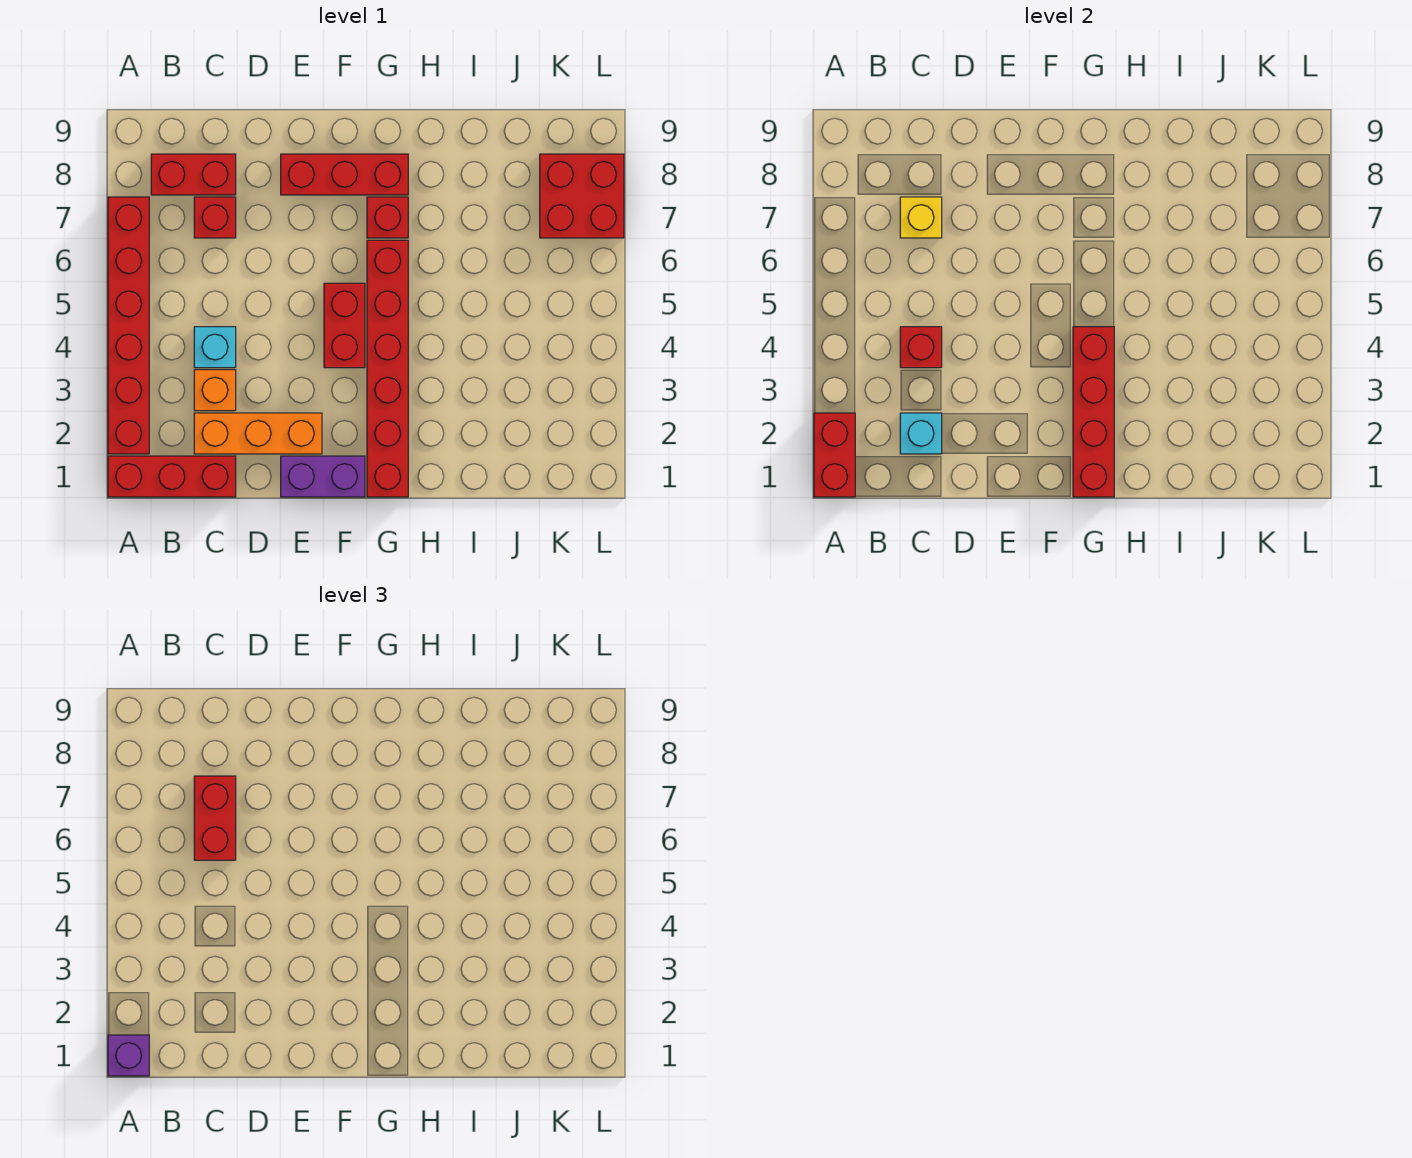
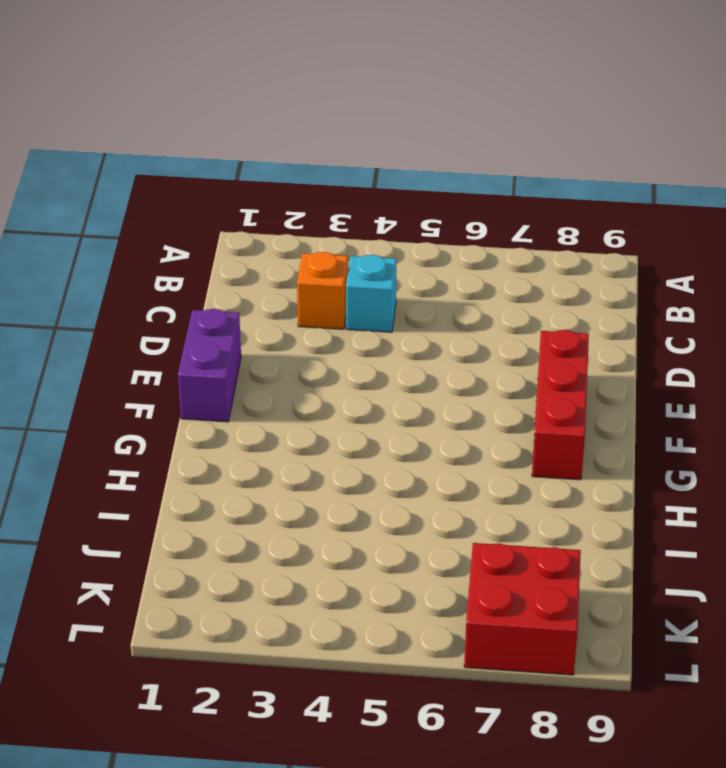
none -> red brick A1:C1 level 1
none -> red brick A2:A7 level 1
none -> red brick B8:C8 level 1

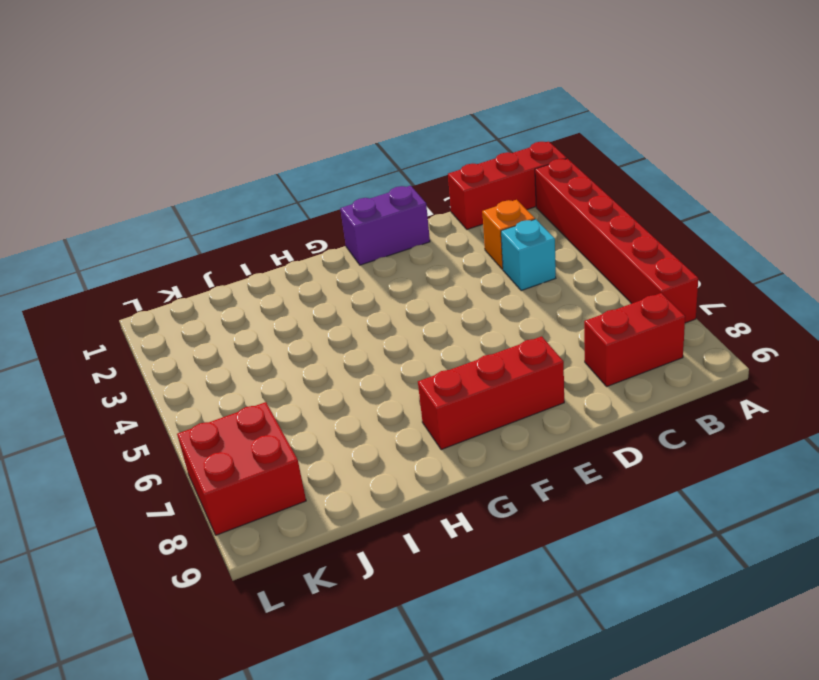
none -> orange brick C2:E2 level 1
none -> red brick C7 level 1
none -> red brick F4:F5 level 1

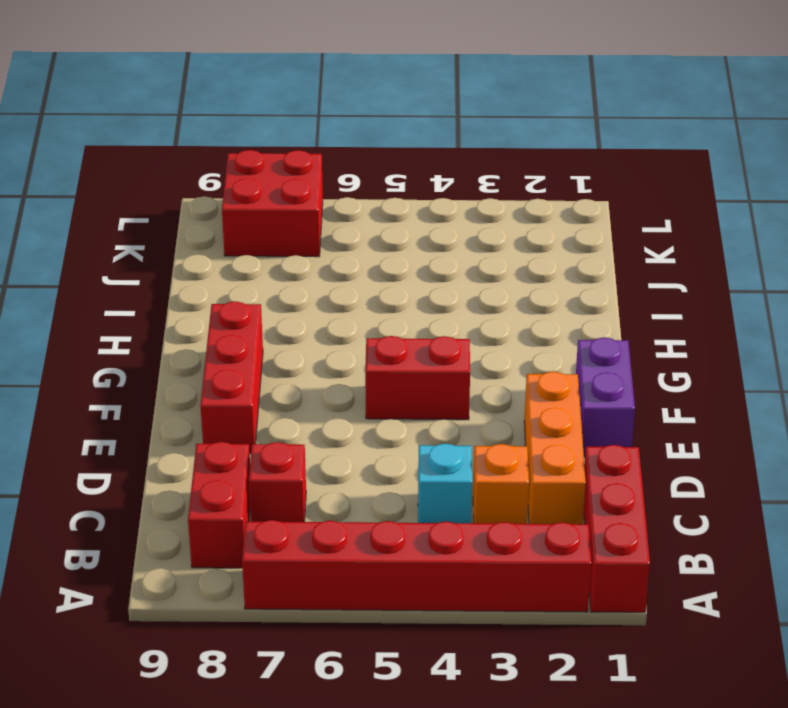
none -> red brick G1:G6 level 1
none -> red brick G7 level 1
none -> red brick A1:A2 level 2

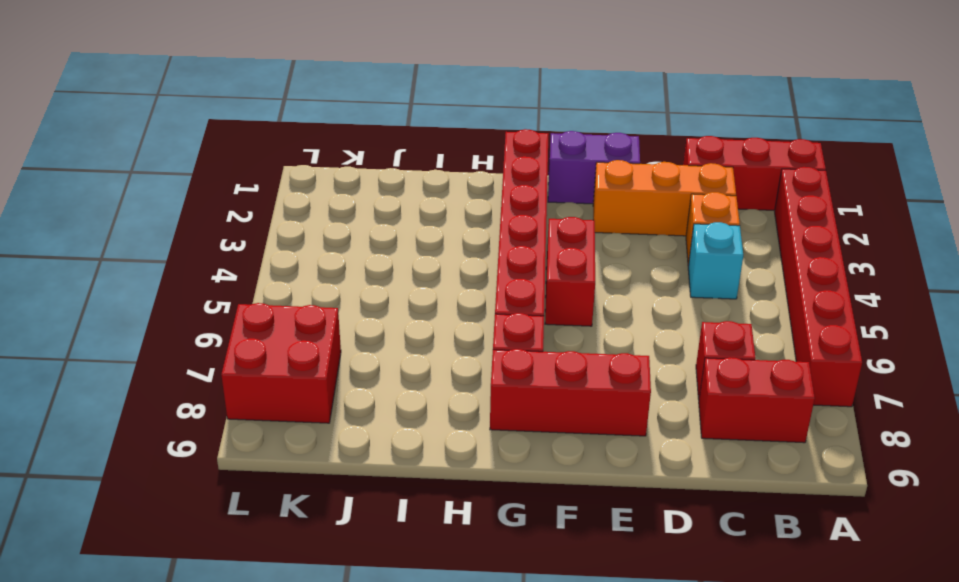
none -> red brick A1:A2 level 2
none -> cyan brick C2 level 2
none -> red brick C4 level 2

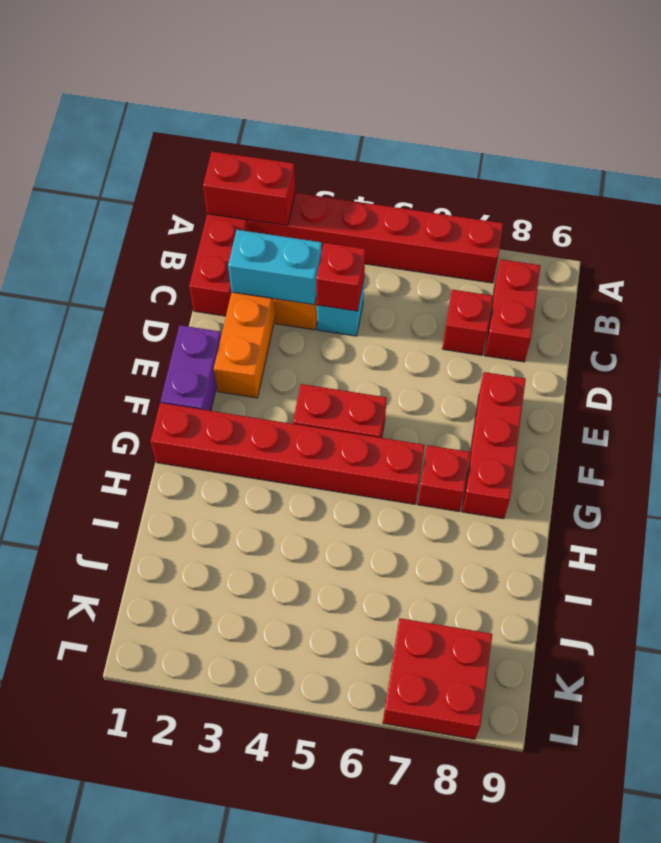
cyan brick C2:C3 level 2 -> cyan brick C2 level 2
none -> yellow brick C7 level 2
none -> red brick G1:G4 level 2
none -> purple brick A1 level 3

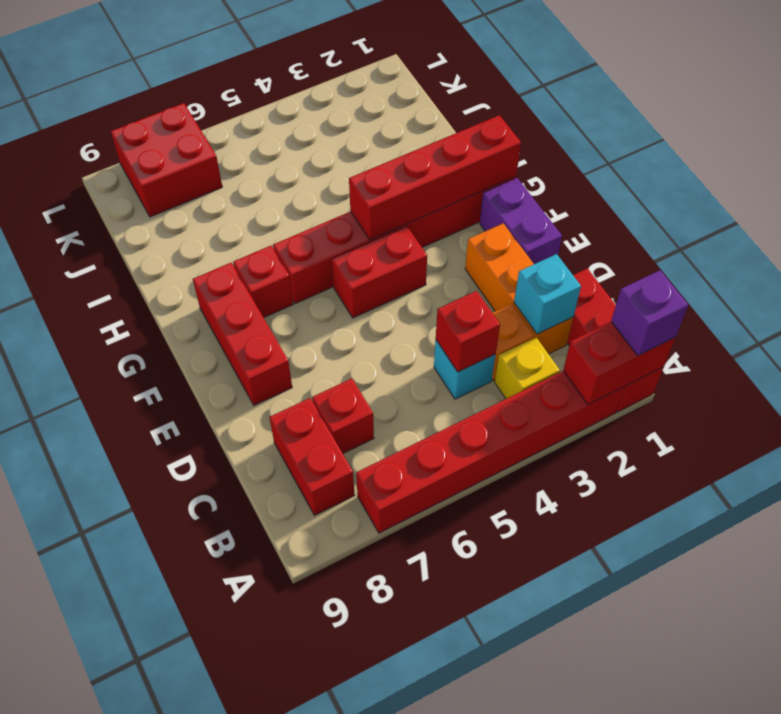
yellow brick B3 level 1 -> yellow brick C7 level 2
none -> red brick C6:C7 level 3

